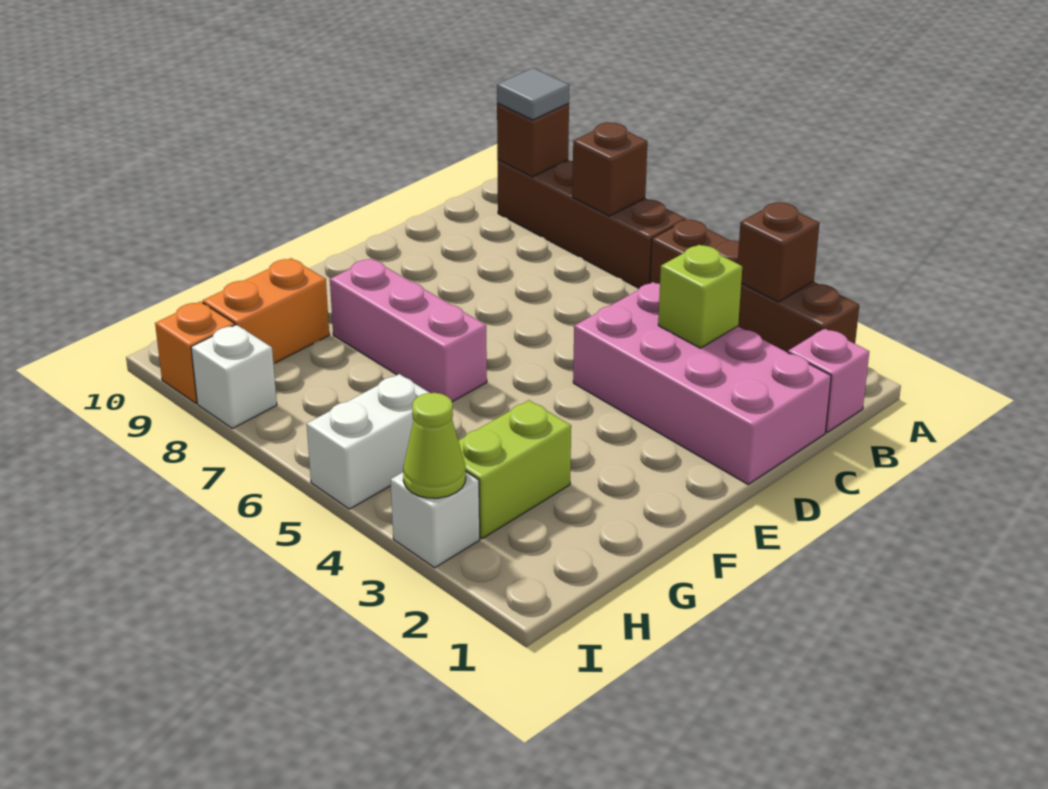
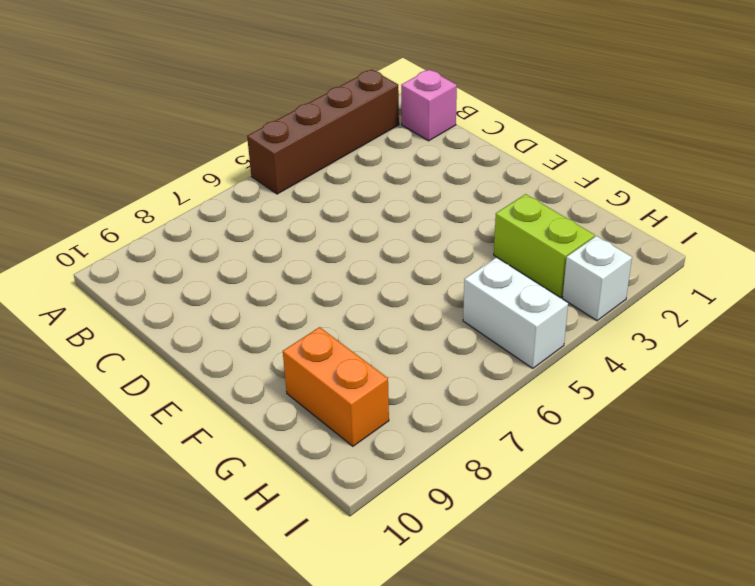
none -> brown brick A6:A9 level 1
none -> pink brick C1:D4 level 1
none -> pink brick F6:F8 level 1

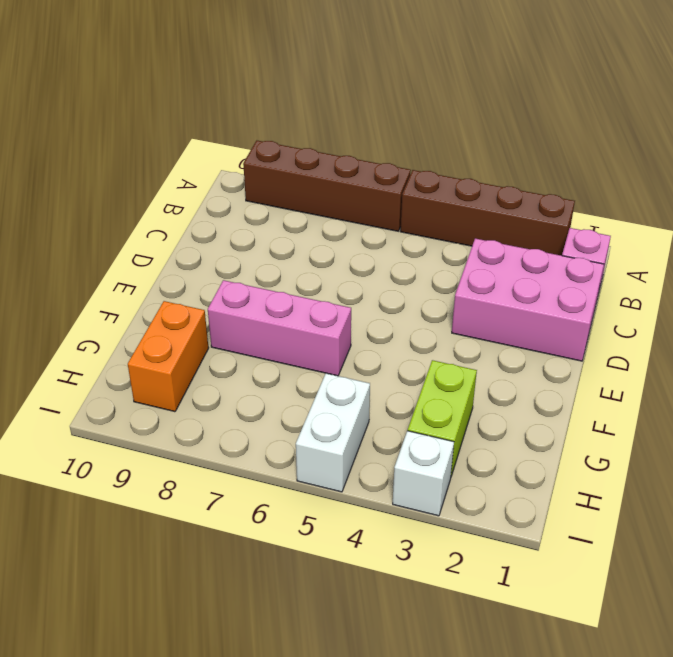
pink brick C1:D3 level 1 -> pink brick C1:D4 level 1
none -> white brick I8 level 1
none -> orange brick I9 level 1
none -> brown brick A3 level 2

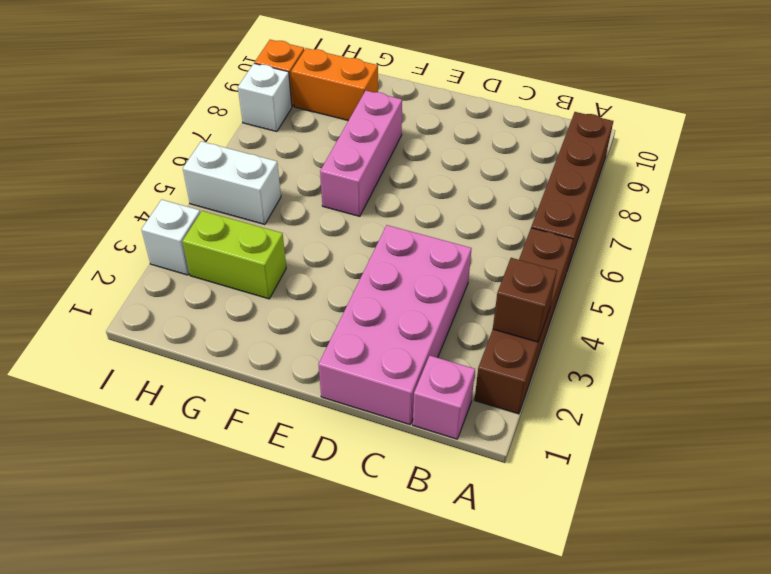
none -> brown brick A7 level 2
none -> brown brick A9 level 2
none -> lime brick C3 level 2

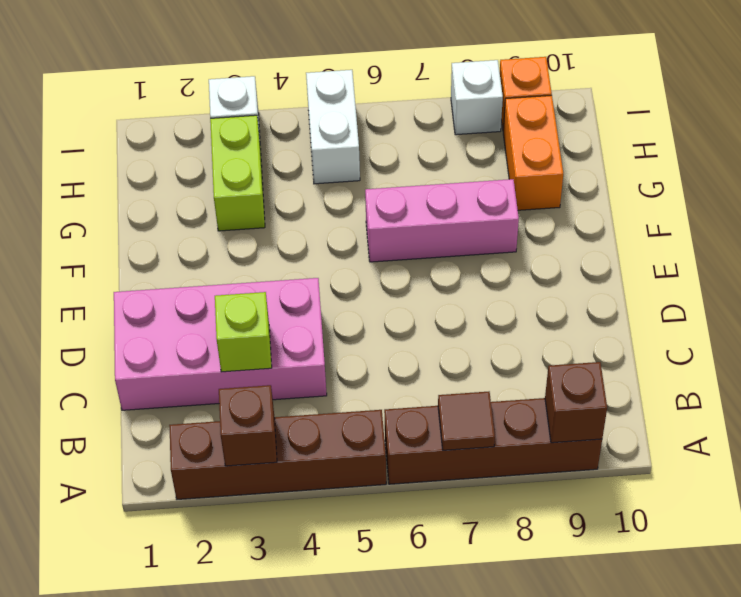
brown tile A7 level 2 -> brown brick A7 level 2
none -> pink brick B1 level 1
none -> lime cone I3 level 2
none -> grey tile A9 level 3

